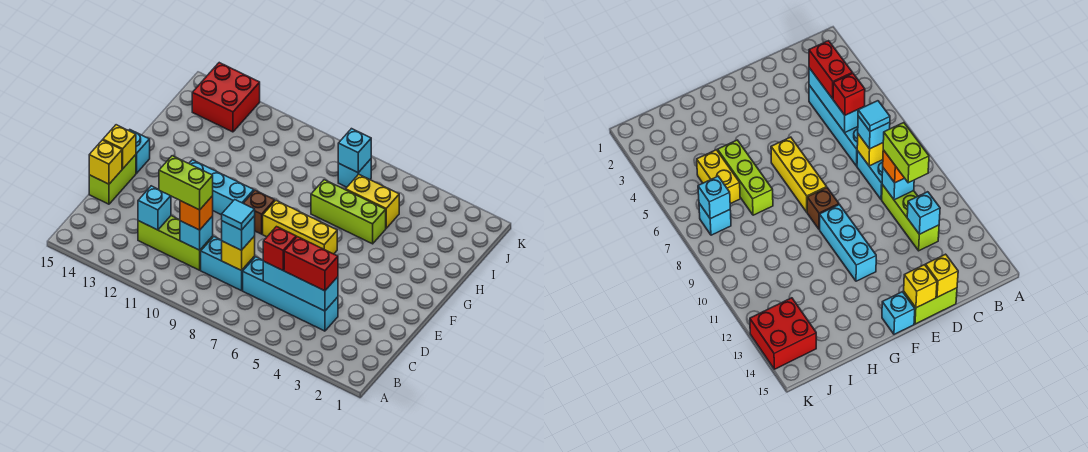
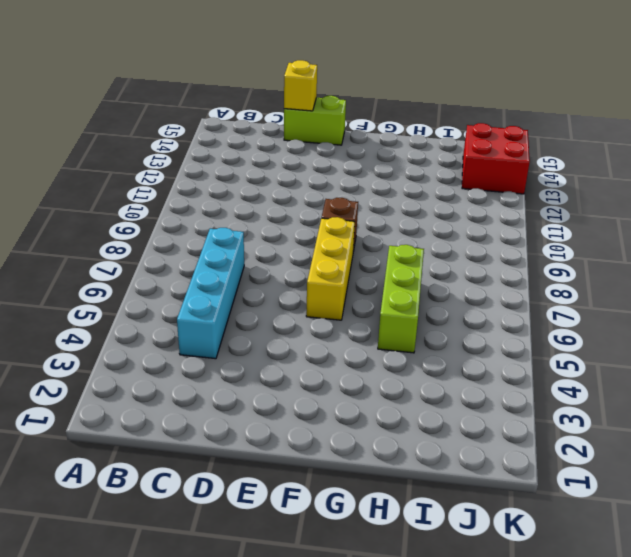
none -> cyan brick C8:C9 level 1
none -> lime brick C10:C12 level 1
none -> cyan brick F10:F12 level 1

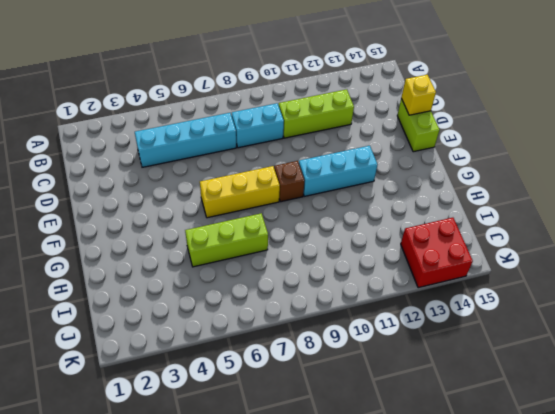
none -> cyan brick F15 level 1
none -> yellow brick I5:I6 level 1
none -> cyan brick J7 level 1

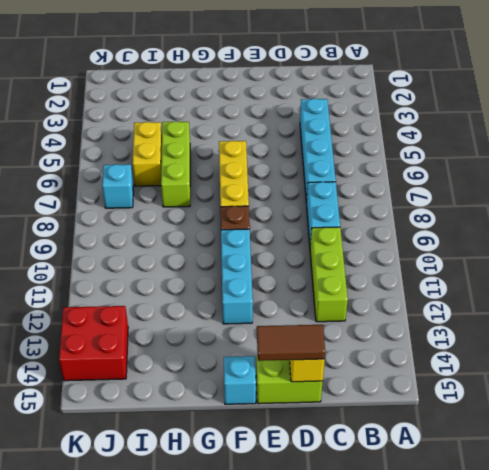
brown tile D15:E15 level 3 -> none
none -> cyan brick C4:C6 level 2
none -> yellow brick C8 level 2
none -> cyan brick C10 level 2

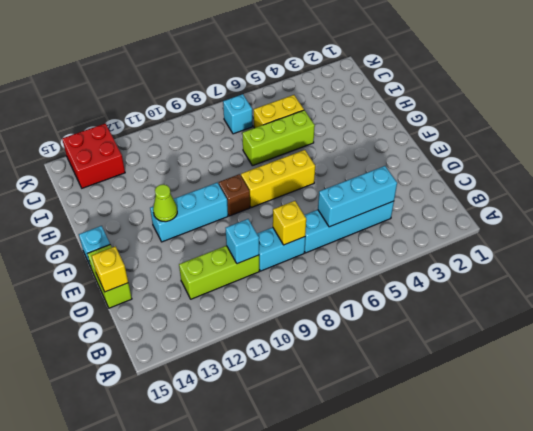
lime cone F12 level 2 -> none
none -> cyan brick C12 level 2
none -> yellow brick E15 level 2
none -> cyan brick J7 level 2

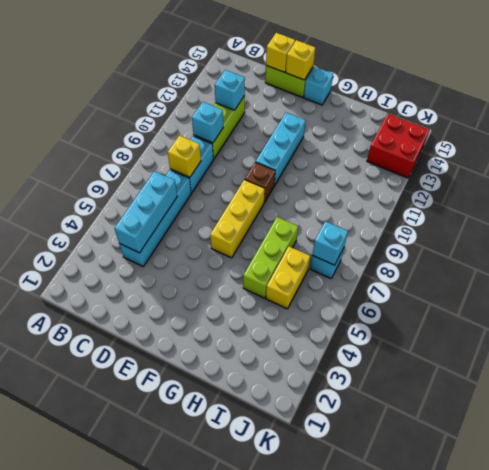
none -> red brick C4:C5 level 3
none -> red brick C6 level 3
none -> cyan brick C8 level 3

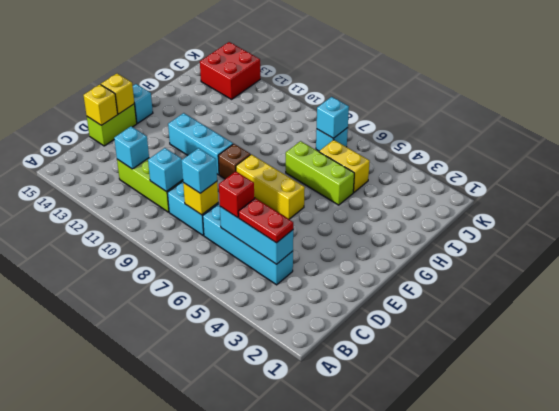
red plate C4:C5 level 3 -> red brick C4:C5 level 3
none -> orange brick C10 level 3
none -> cyan tile C8 level 4
none -> lime brick C10:C11 level 4

